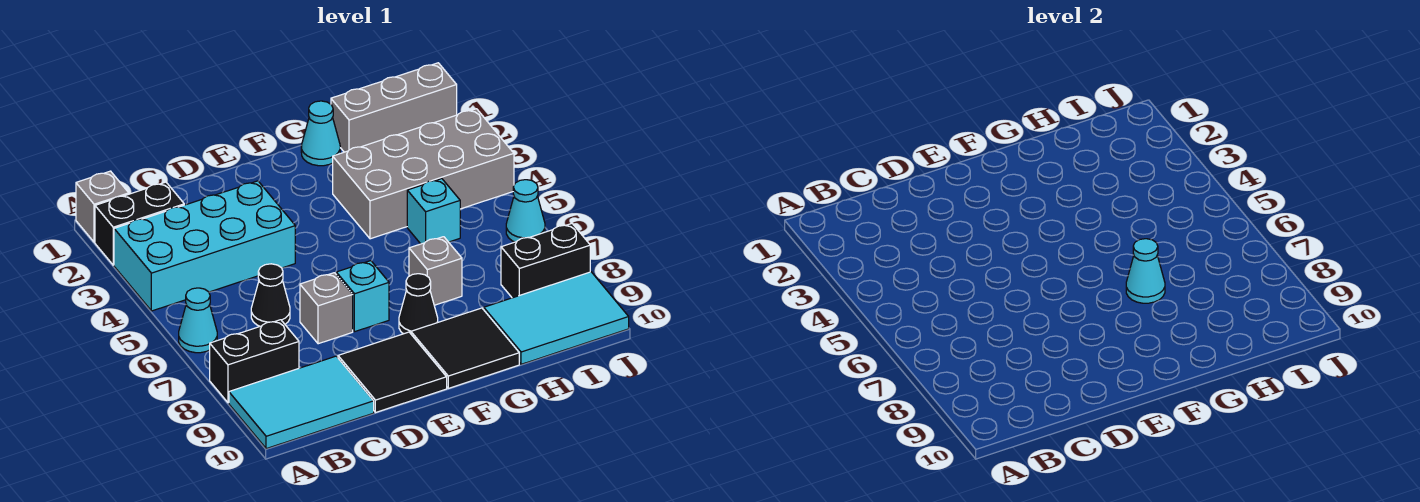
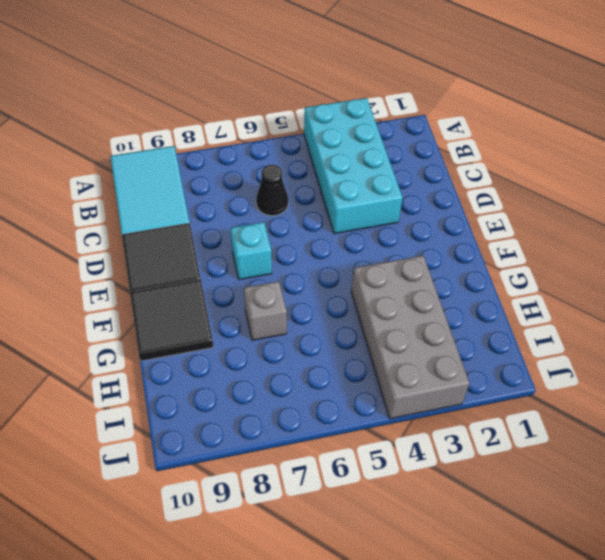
none -> grey brick A1 level 1
none -> black brick A2:B2 level 1
none -> cyan cone A6 level 1

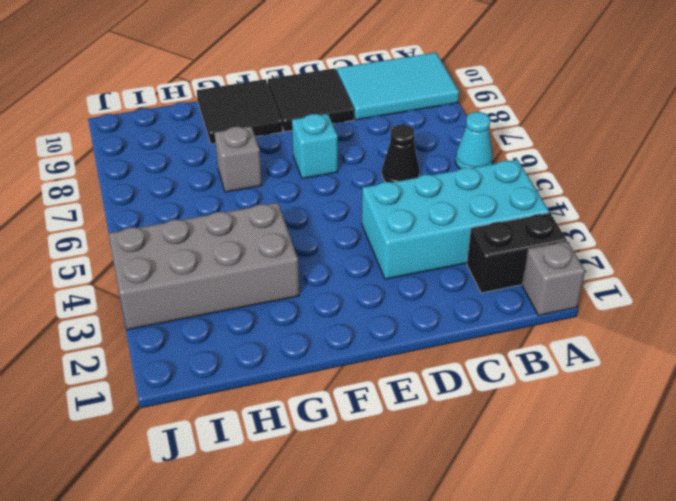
none -> black brick A8:B8 level 1
none -> grey brick D7 level 1
none -> black cone F8 level 1

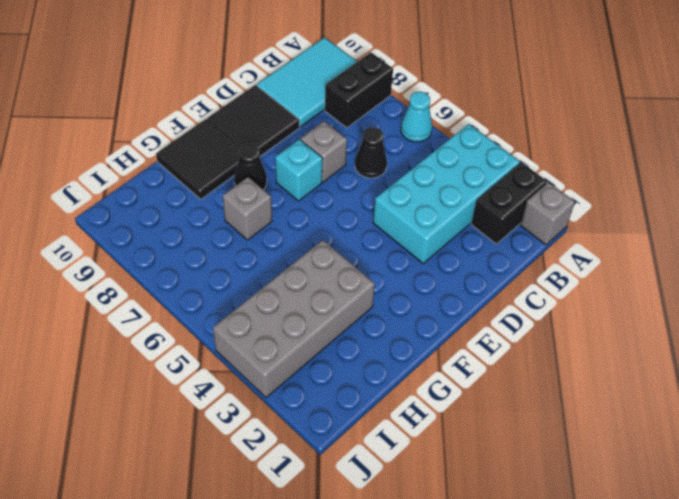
none -> cyan cone G1 level 1
none -> grey brick H1:J1 level 1
none -> cyan brick H5 level 1

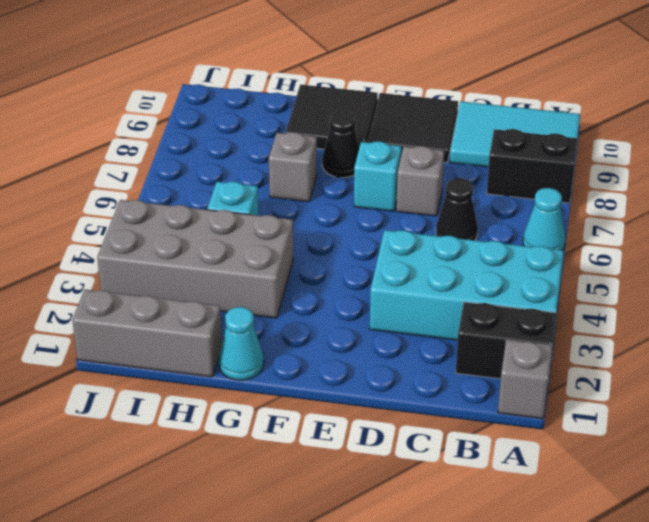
none -> cyan tile H9:J10 level 1
none -> black brick I8:J8 level 1
none -> cyan cone J6 level 1

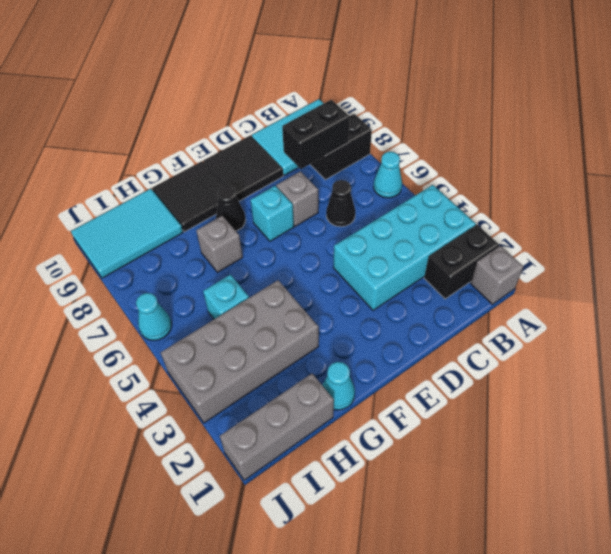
black brick B8:C8 level 2 -> black brick I8:J8 level 1
none -> cyan cone G7 level 2

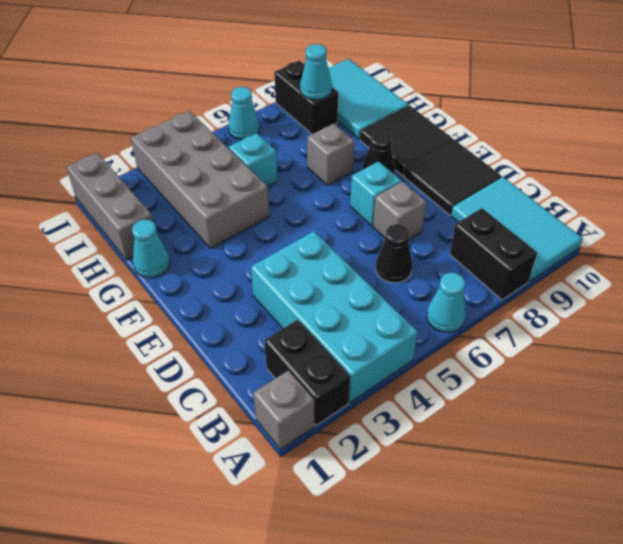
cyan cone I8 level 2 -> cyan cone G7 level 2

